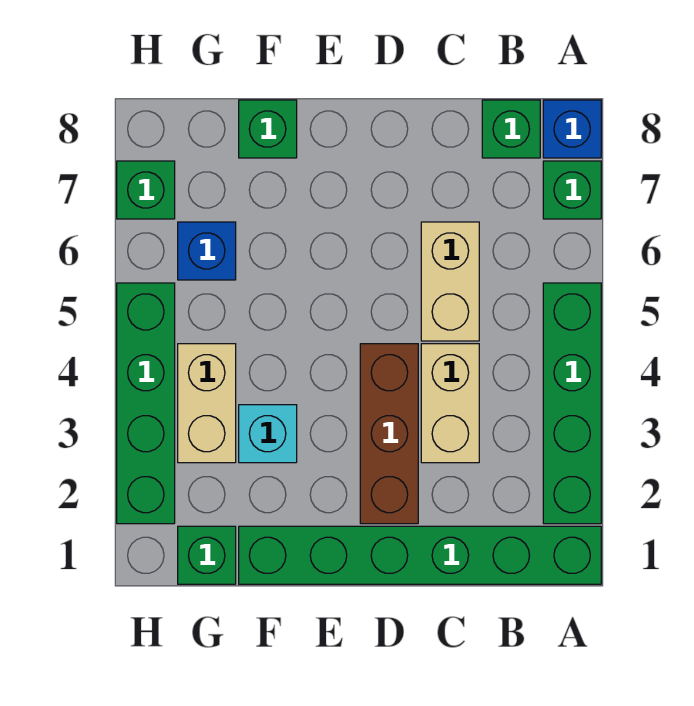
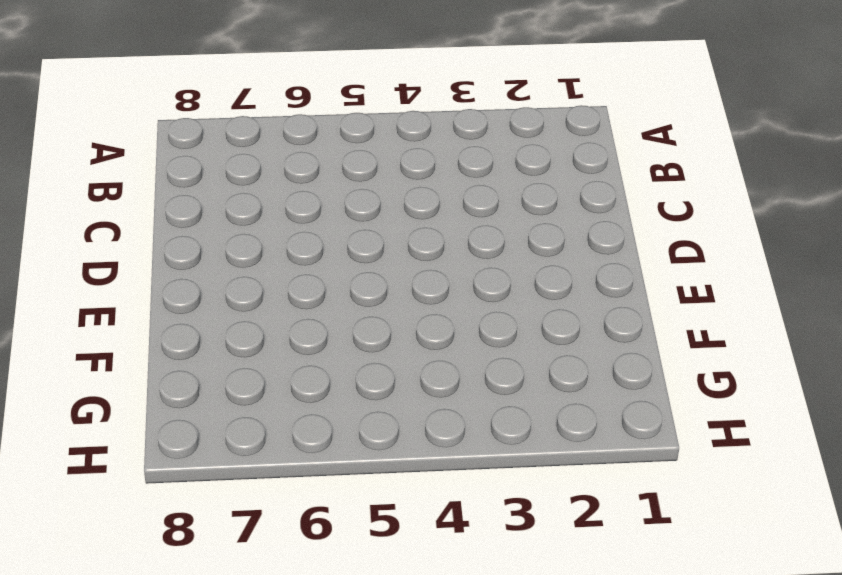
none -> green brick A1:F1 level 1
none -> green brick A2:A5 level 1
none -> green brick A7 level 1

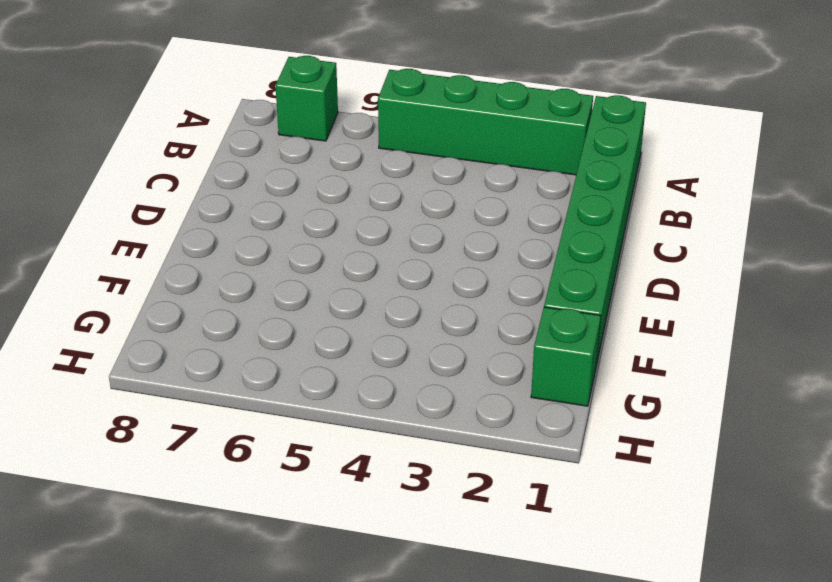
none -> blue brick A8 level 1
none -> green brick B8 level 1
none -> tan brick C3:C4 level 1

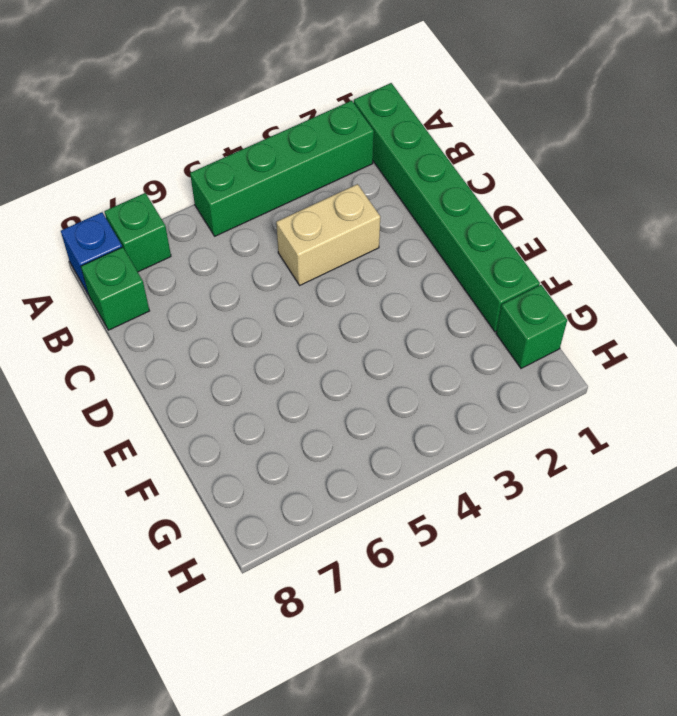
none -> tan brick C5:C6 level 1
none -> brown brick D2:D4 level 1
none -> cyan brick F3 level 1

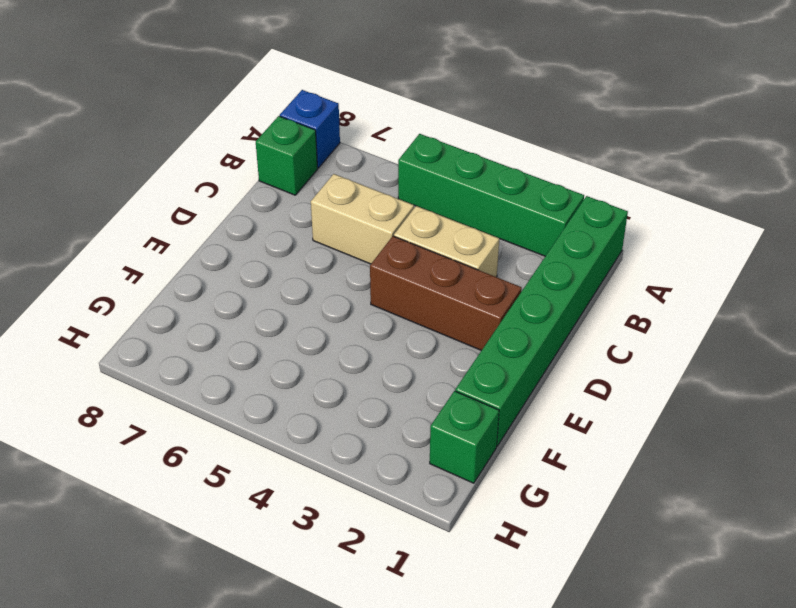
none -> green brick A7 level 1
none -> cyan brick F3 level 1
none -> green brick F8 level 1

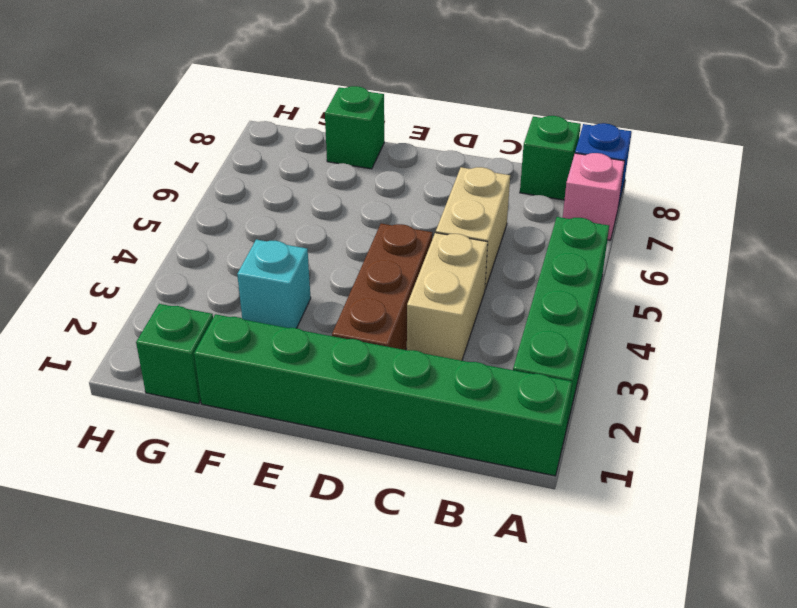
pink brick A7 level 1 -> green brick A7 level 1
none -> tan brick G3:G4 level 1
none -> blue brick G6 level 1
none -> green brick H2:H5 level 1

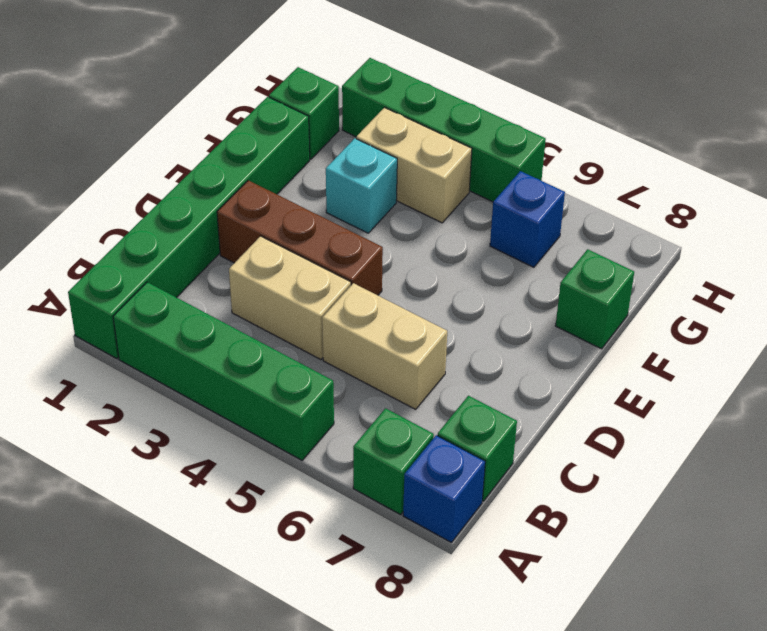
none -> green brick H7 level 1

